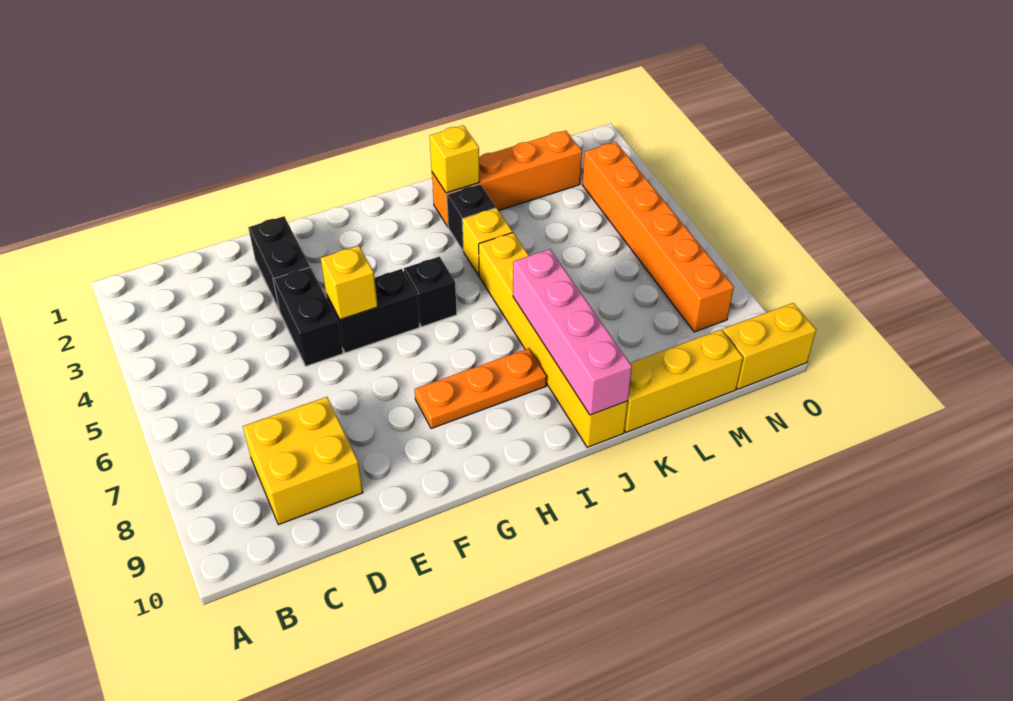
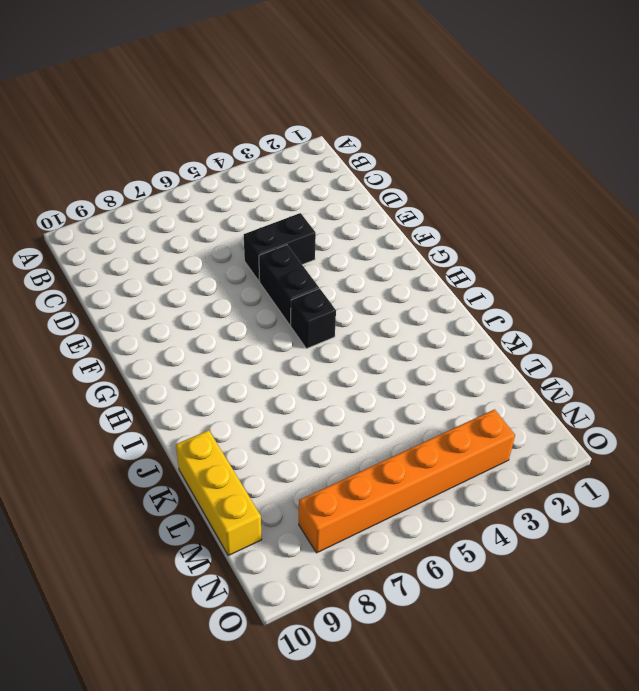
none -> yellow brick C8:D9 level 1
none -> black brick E2:E3 level 1
none -> orange plate G8:I8 level 1

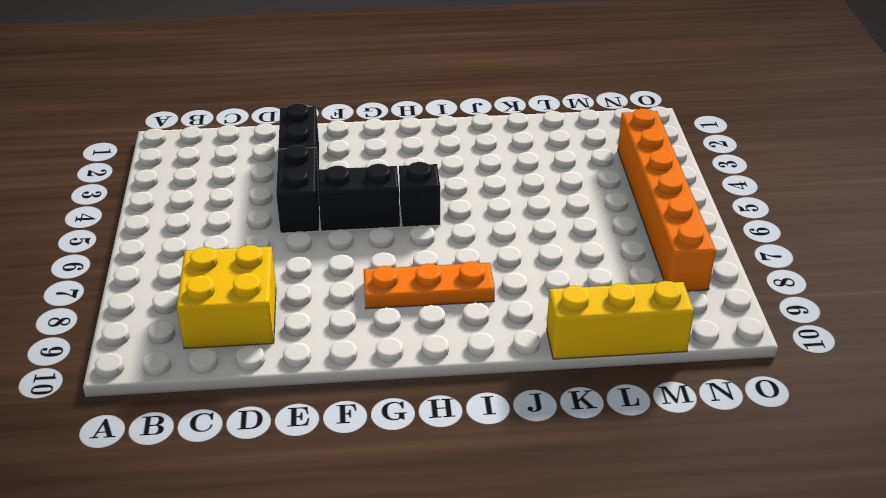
none -> orange brick J2:M2 level 1
none -> black brick J3 level 1
none -> yellow brick J4 level 1

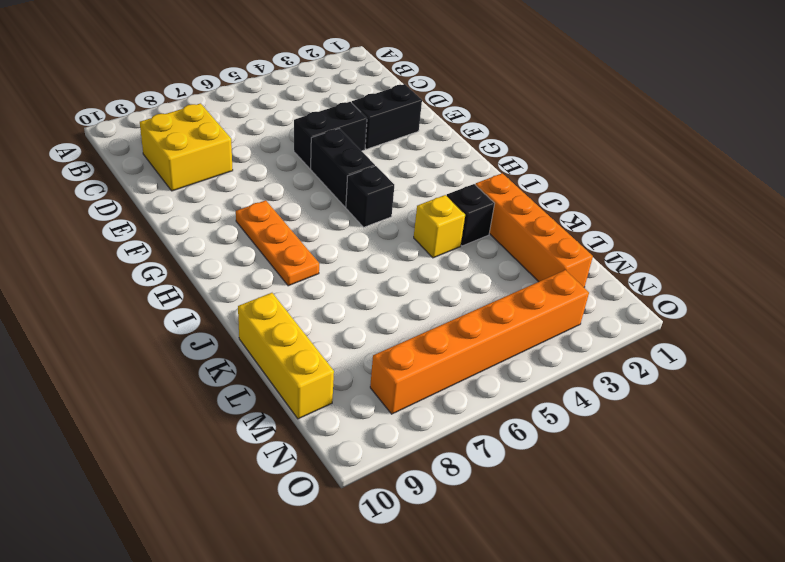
none -> yellow brick J5:J10 level 1
none -> yellow brick N10:O10 level 1
none -> yellow brick F5 level 2

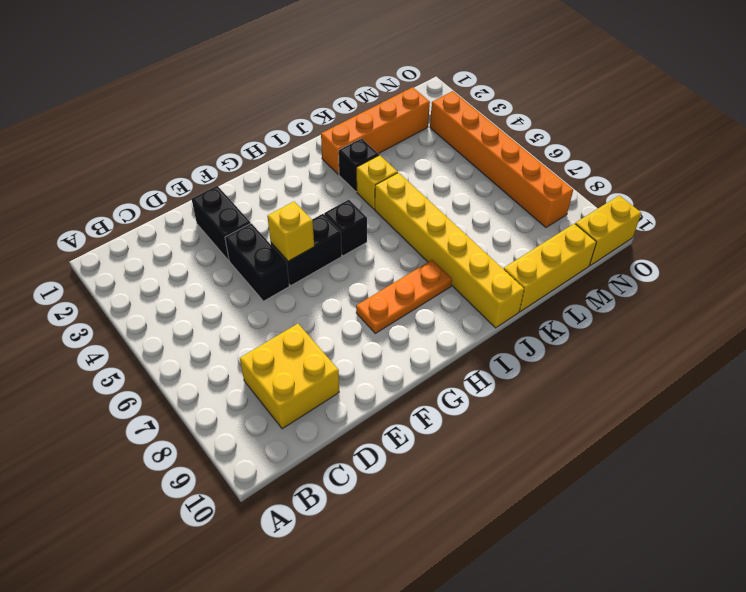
none -> yellow brick J2 level 2
none -> pink brick J7:J10 level 2

